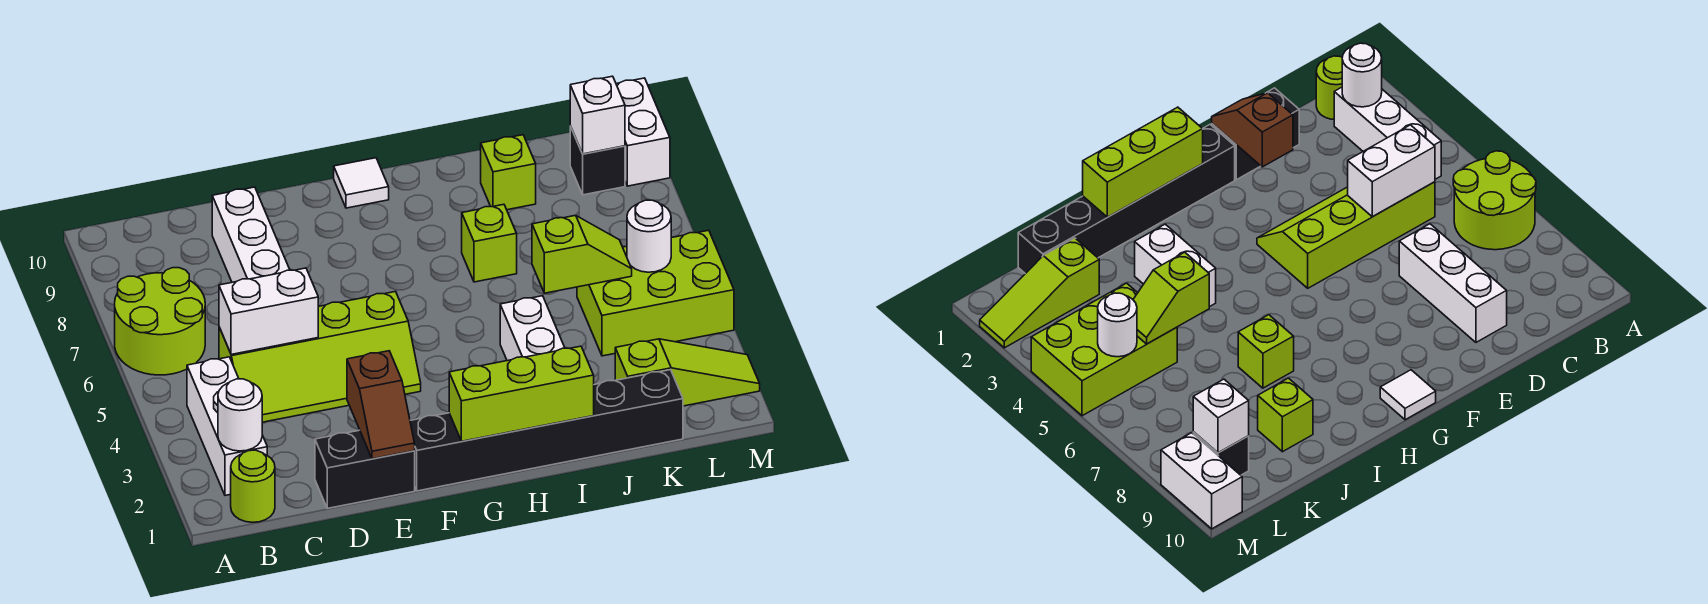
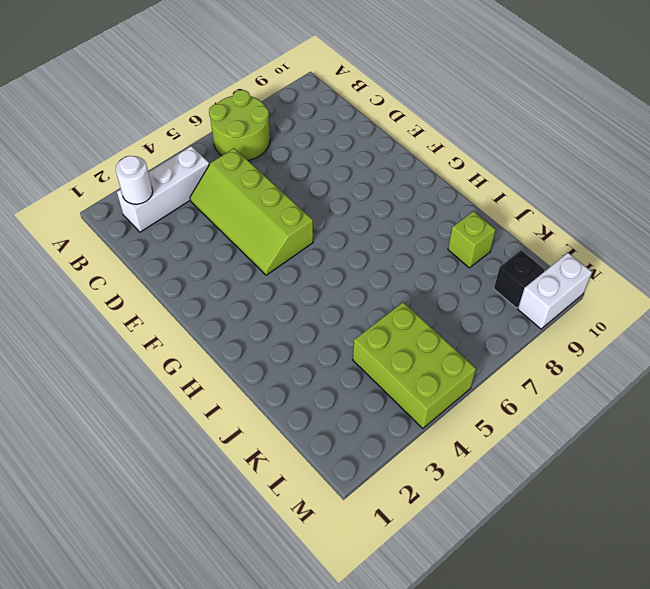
none -> lime round brick B1 level 1
none -> black brick D1:E1 level 1
none -> white brick D7:D9 level 1

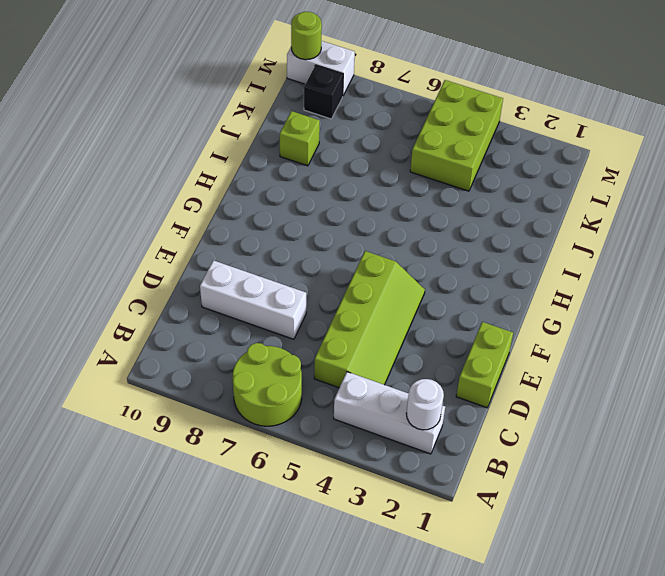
lime brick D1:E1 level 1 -> black brick D1:E1 level 1
lime round brick M10 level 2 -> lime round brick B1 level 1
none -> black brick F1:K1 level 1
none -> white tile G10 level 1
none -> white brick I3:I4 level 1

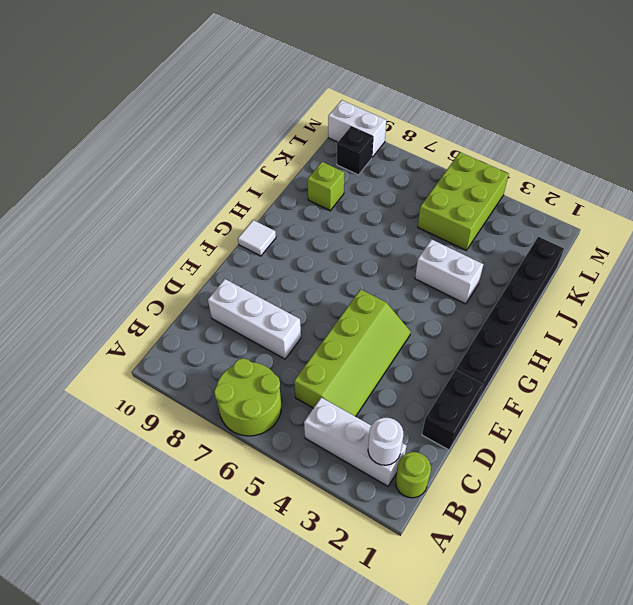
none -> lime brick I7 level 1
none -> lime slope K2:M2 level 1 top K
none -> white brick C5:D5 level 2

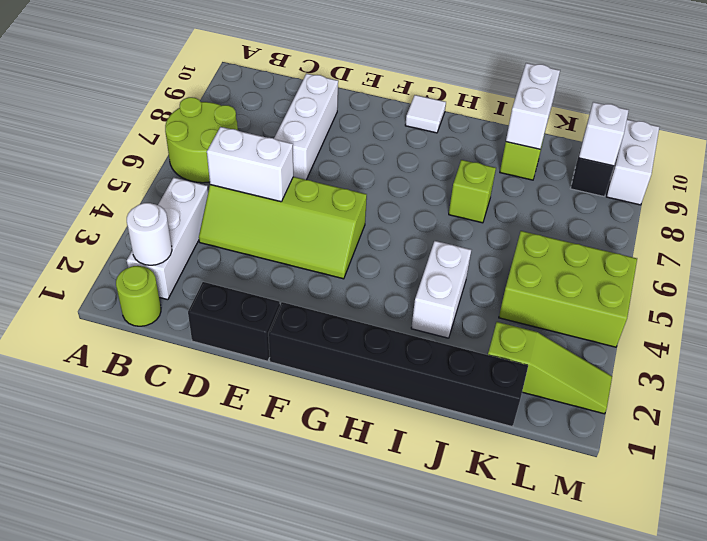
white brick J9:J10 level 2 -> none
none -> brown slope E1:E2 level 2 top 2
none -> lime brick G1:I1 level 2
none -> lime slope J5:K5 level 2 top J

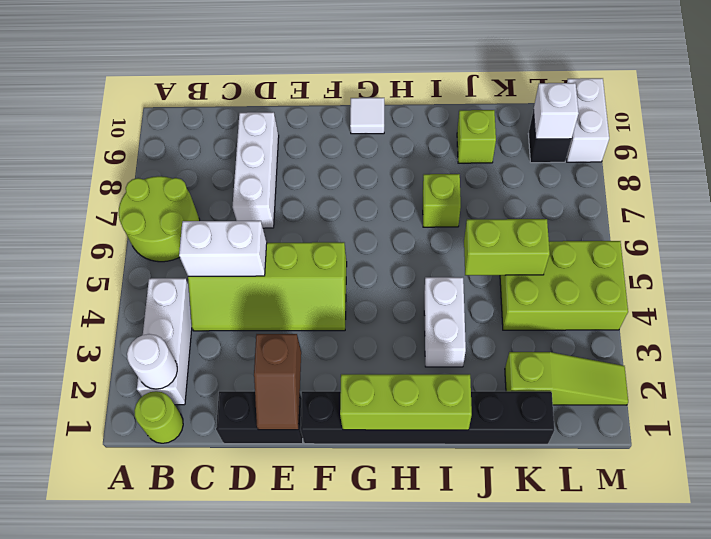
lime brick J5:K5 level 2 -> lime slope J5:K5 level 2 top J
none -> white round brick L5 level 2

